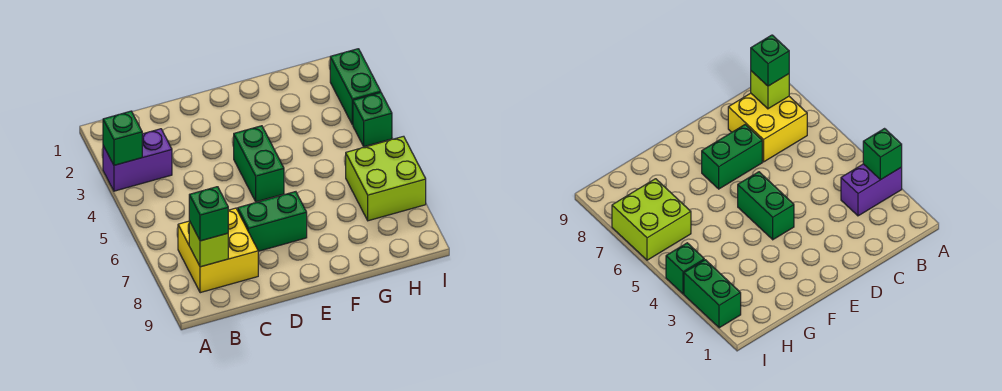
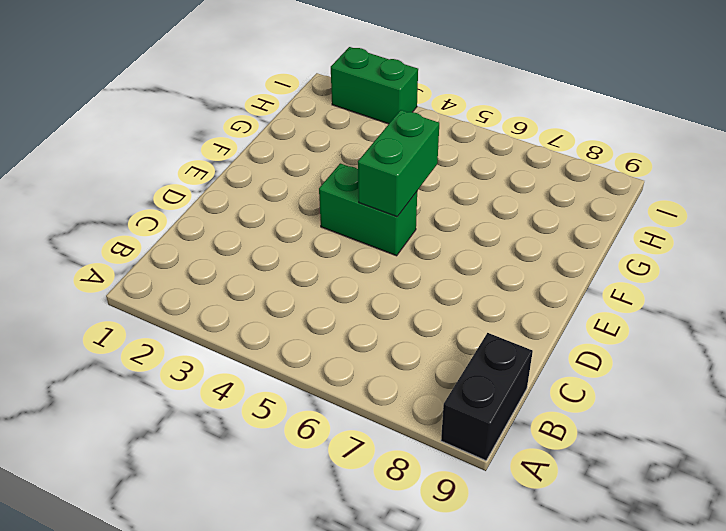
black brick A9:B9 level 1 -> none
green brick E5:F5 level 2 -> green brick D7:E7 level 1
none -> purple brick A3:B3 level 1
none -> yellow brick B7:C8 level 1

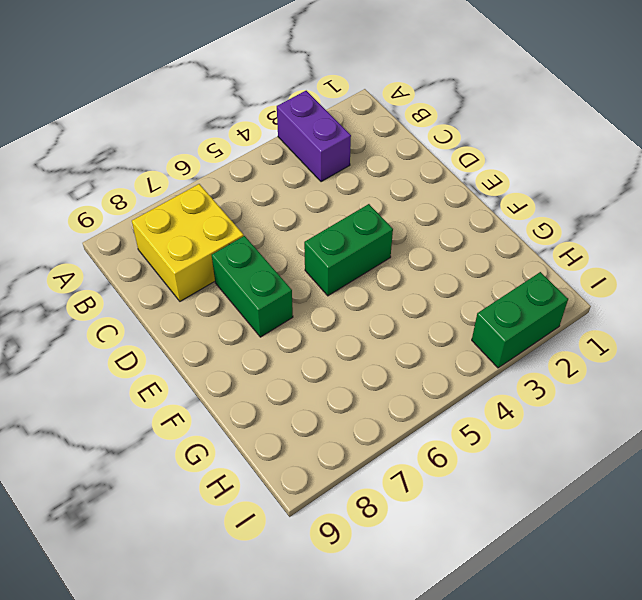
none -> lime brick H6:I7 level 1
none -> green brick I4 level 1

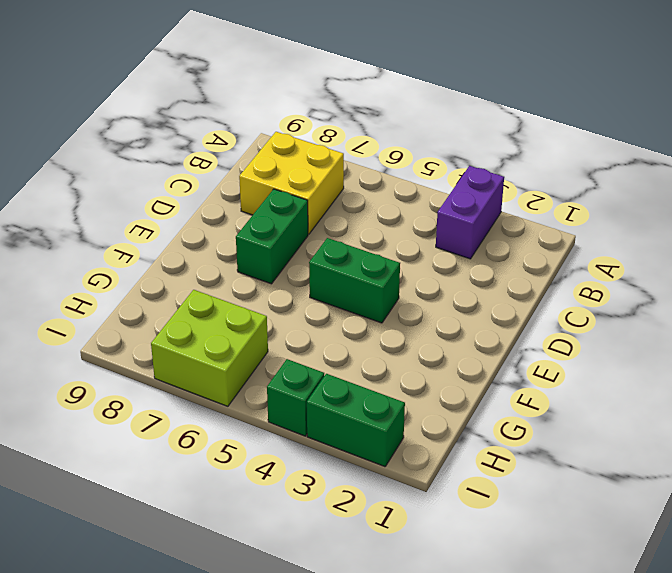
none -> green brick A3 level 2
none -> lime brick B8 level 2

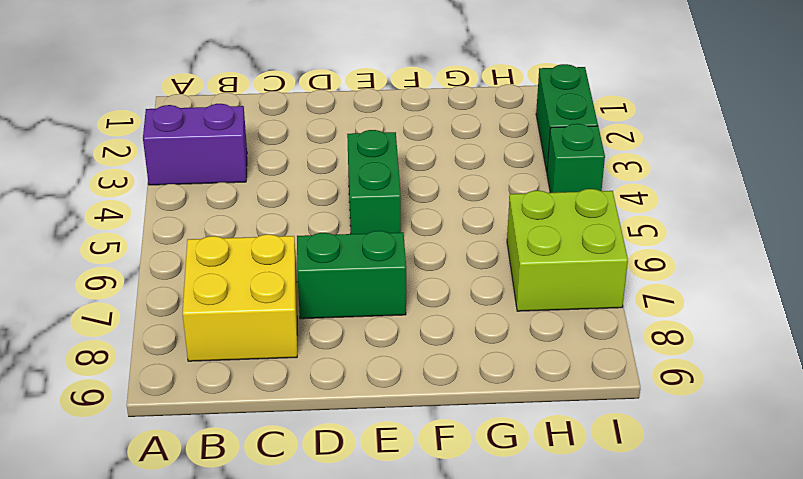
none -> green brick A3 level 2
none -> lime brick B8 level 2

